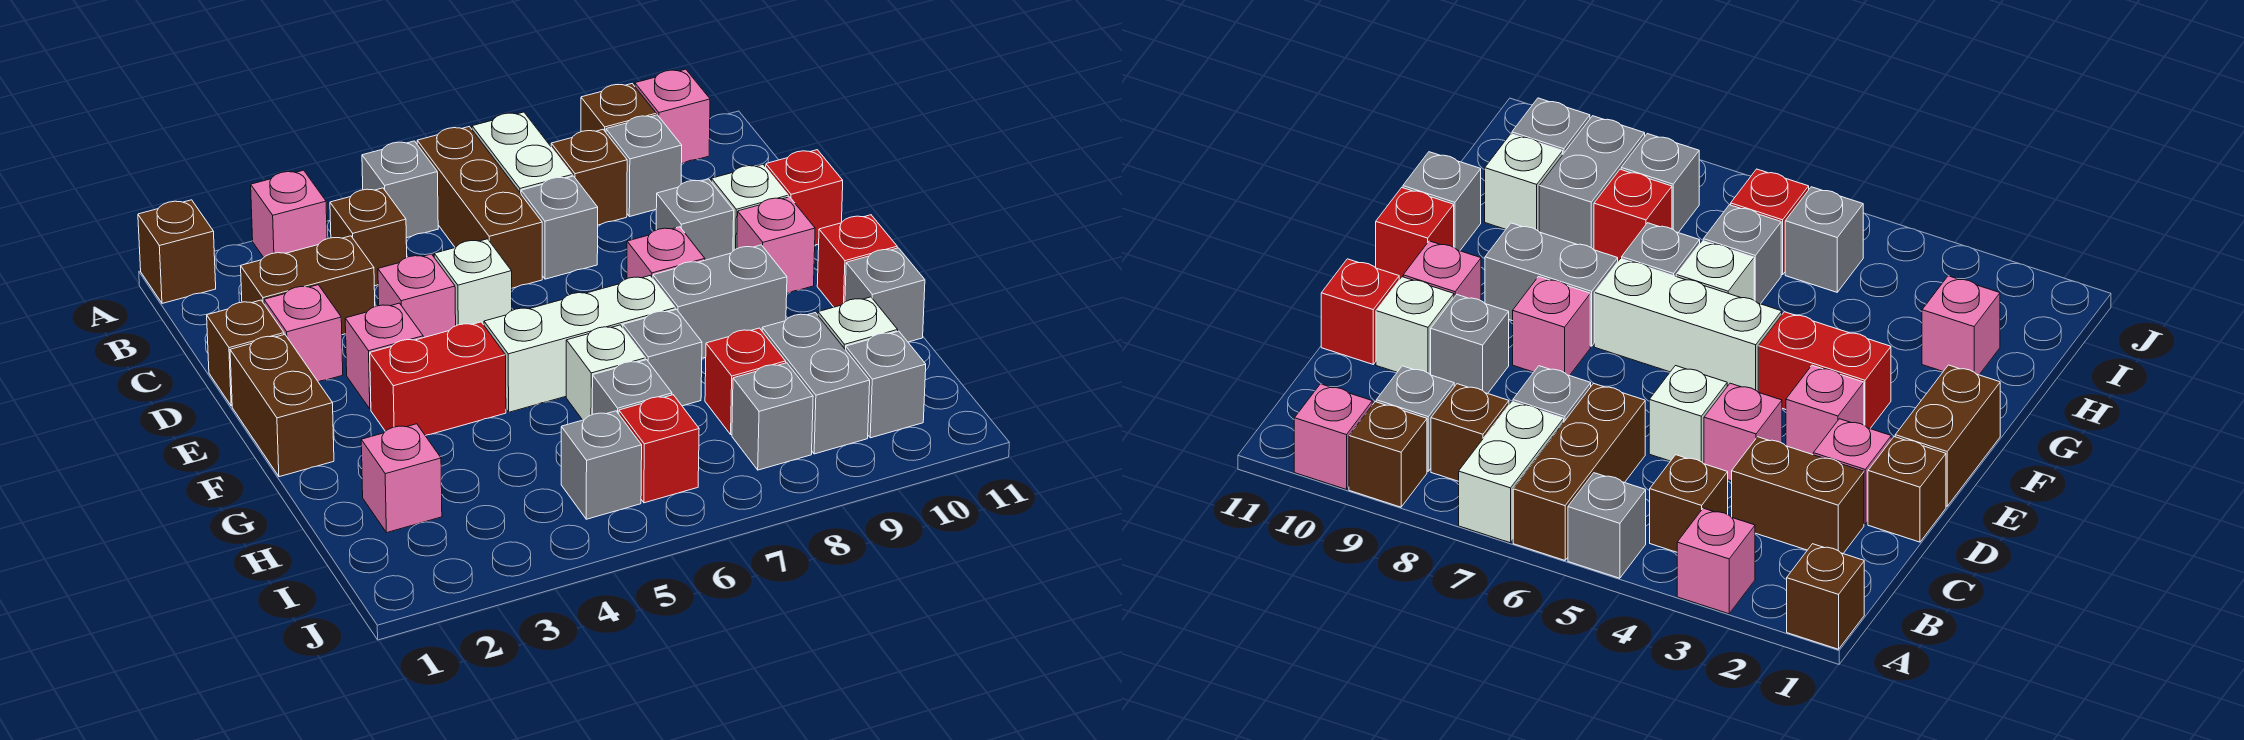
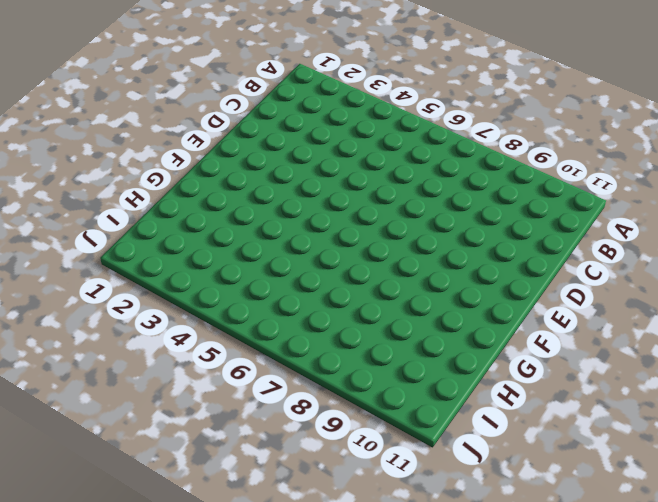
none -> brown brick A1 level 1
none -> pink brick A3 level 1
none -> grey brick A5 level 1
none -> brown brick A6:C6 level 1

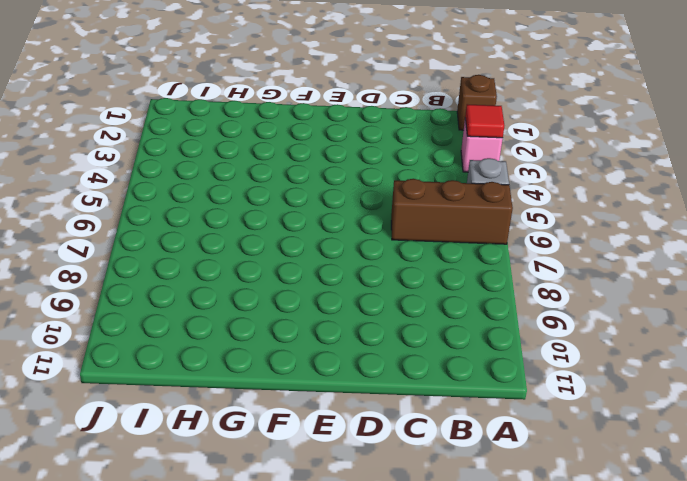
red tile A3 level 2 -> none
none -> white brick A7:B7 level 1
none -> brown brick A9 level 1
none -> pink brick A10 level 1
none -> brown brick B4 level 1

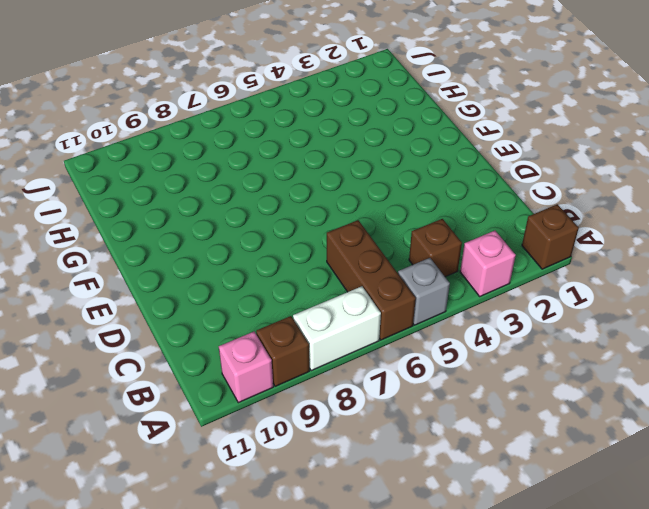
white brick A7:A8 level 1 -> white brick A7:B7 level 1
none -> brown brick B8 level 1
none -> grey brick B9 level 1
none -> brown brick C2:C3 level 1
none -> grey brick C7 level 1

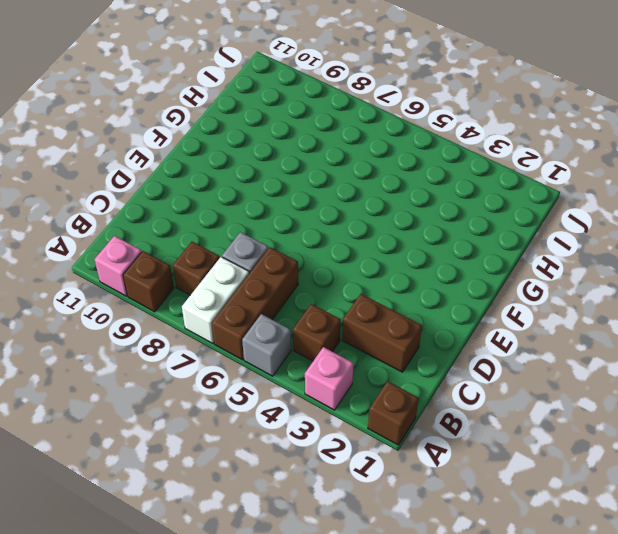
none -> grey brick B9 level 1
none -> brown brick D1 level 1
none -> pink brick D2 level 1
none -> pink brick D4 level 1

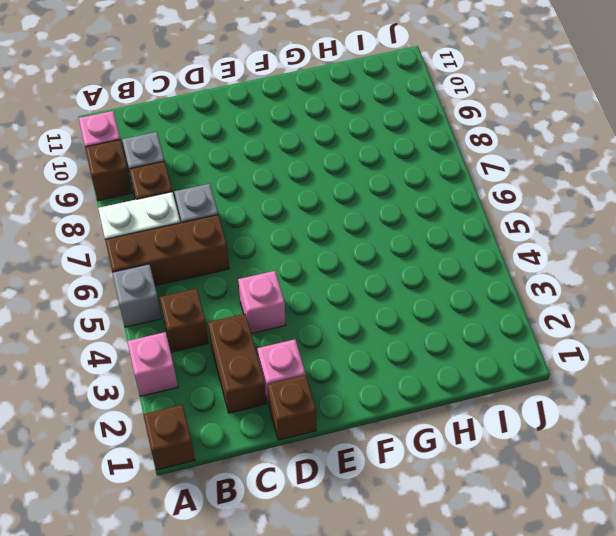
none -> white brick D5 level 1
none -> grey brick D9 level 1
none -> white brick D10 level 1
none -> red brick D11 level 1

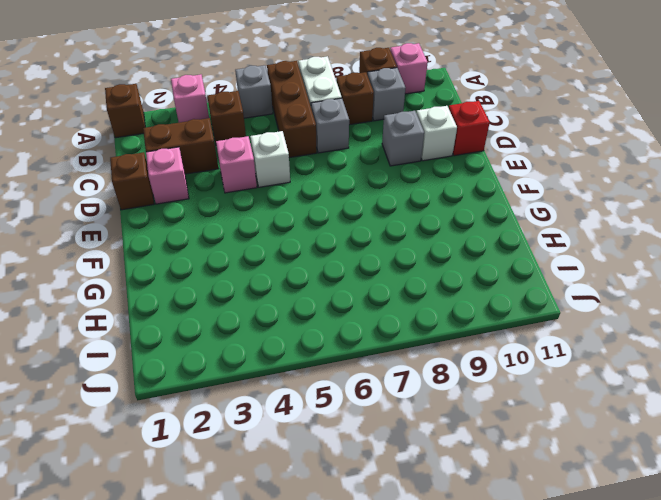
none -> brown brick E1:F1 level 1
none -> pink brick E3 level 1
none -> pink brick E8 level 1
none -> pink brick E10 level 1

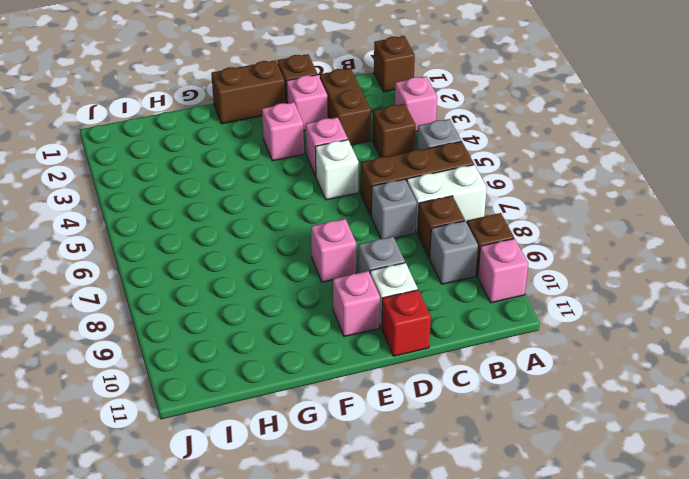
none -> red brick F3:F4 level 1
none -> white brick F5:F7 level 1
none -> grey brick F8:F9 level 1
none -> red brick F11 level 1

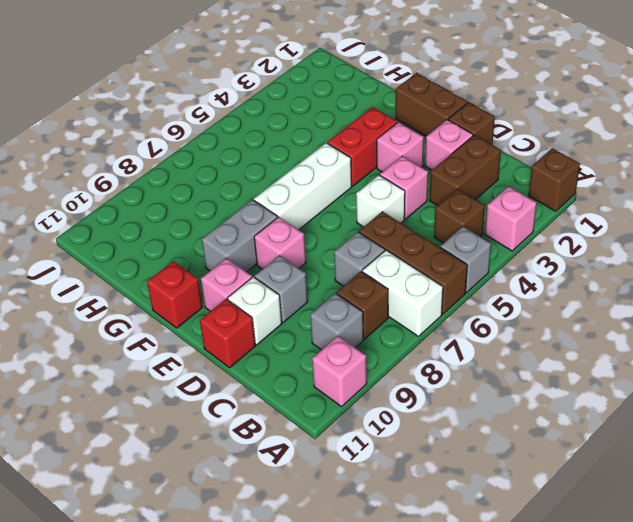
none -> brown brick A9 level 1
none -> white brick G6 level 1
none -> grey brick G7 level 1
none -> grey brick G11 level 1

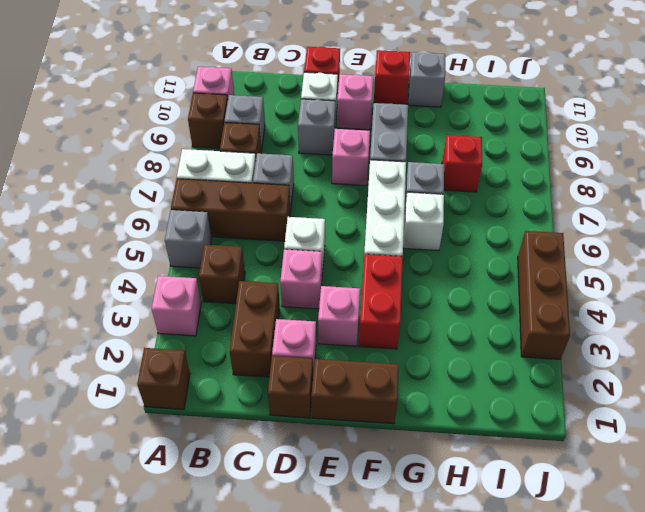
brown brick J3:J5 level 1 -> none
none -> pink brick H2 level 1
none -> grey brick H6 level 1
none -> grey brick H9:I9 level 1
none -> white brick H10 level 1

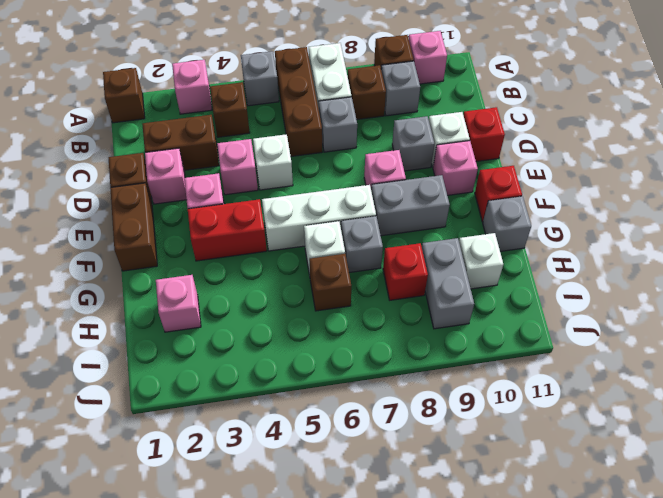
brown brick H6 level 1 -> grey brick H6 level 1
none -> grey brick I5 level 1
none -> red brick I6 level 1
none -> grey brick I8 level 1
none -> grey brick I10 level 1

